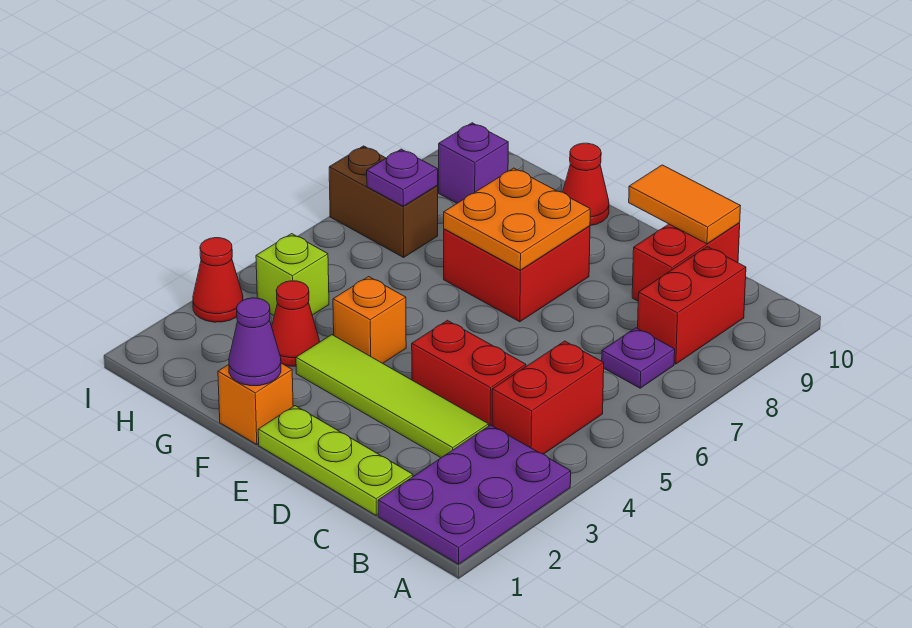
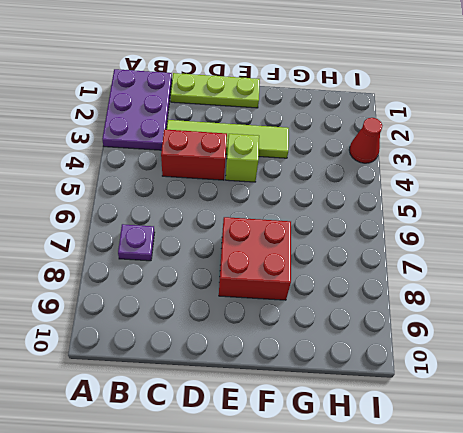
lime brick E4 level 1 -> lime brick H4 level 1
none -> red brick B4:B5 level 1
none -> red brick B8:B9 level 1
none -> red brick C9:C10 level 1

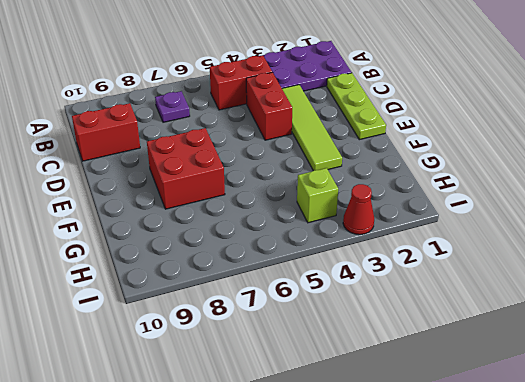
none -> red brick B8:B9 level 1
none -> orange brick F1 level 1
none -> orange brick F4 level 1

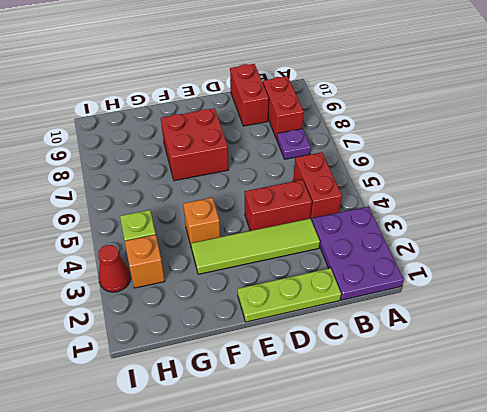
orange brick H3 level 1 -> orange brick F1 level 1
none -> red cone F10 level 1
none -> red cone G3 level 1
none -> brown brick H7:I7 level 1

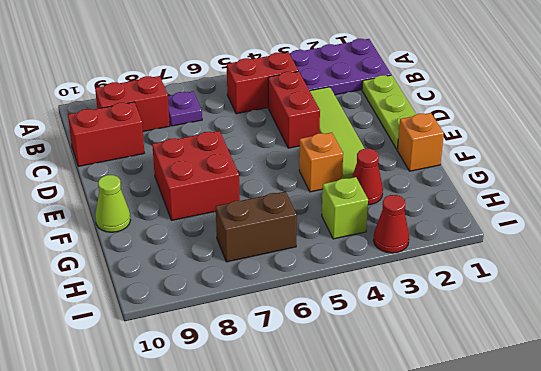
lime cone F10 level 1 -> red cone F10 level 1
brown brick H6:H7 level 1 -> brown brick H7:I7 level 1
none -> purple brick H9 level 1
none -> orange tile C10:D10 level 2
none -> orange plate E7:F8 level 2

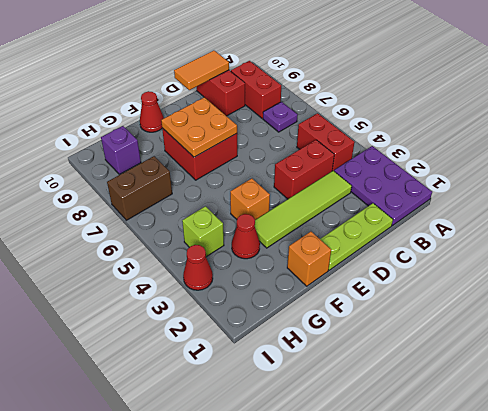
none -> purple cone F1 level 2
none -> purple plate H7 level 2

